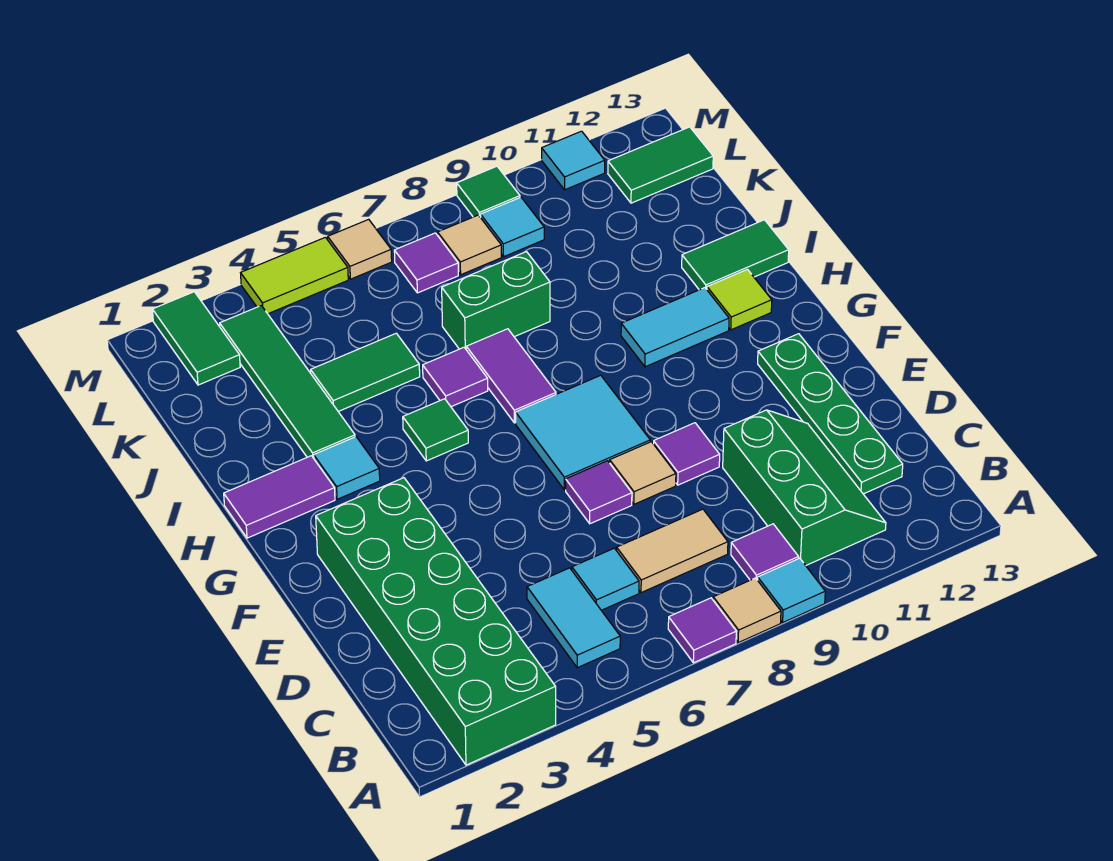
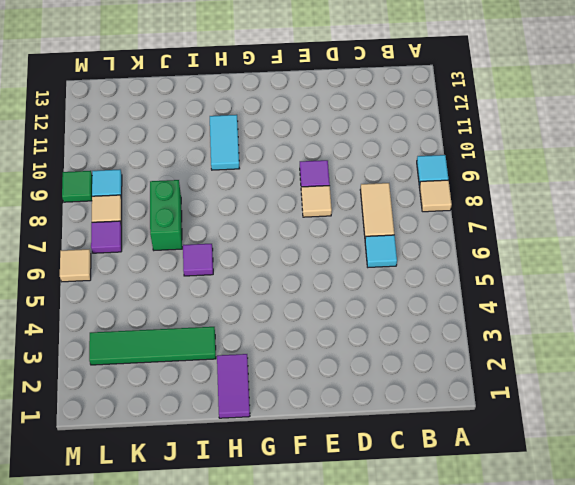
none -> green brick A2:F3 level 1
none -> purple tile A7 level 1
none -> cyan tile B5:C5 level 1
none -> purple tile B9 level 1

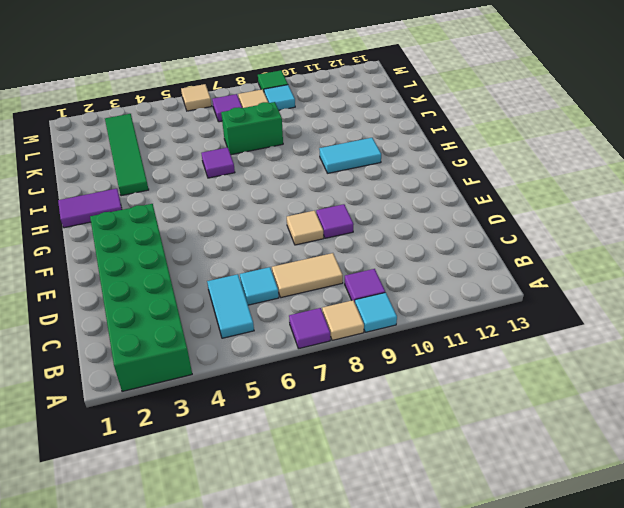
none -> green slope B10:D11 level 1 top 10
none -> green plate C12:F12 level 1
none -> purple tile E7 level 1
none -> cyan tile F7:G8 level 1

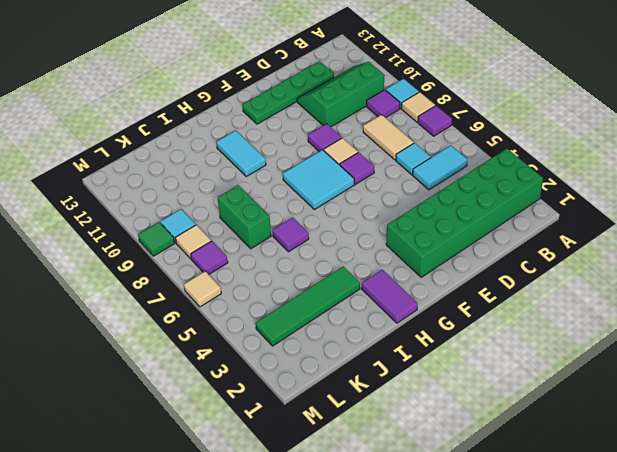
none -> cyan tile H3 level 1
none -> green tile H5 level 1
none -> purple tile H7:I7 level 1
none -> lime tile H12 level 1

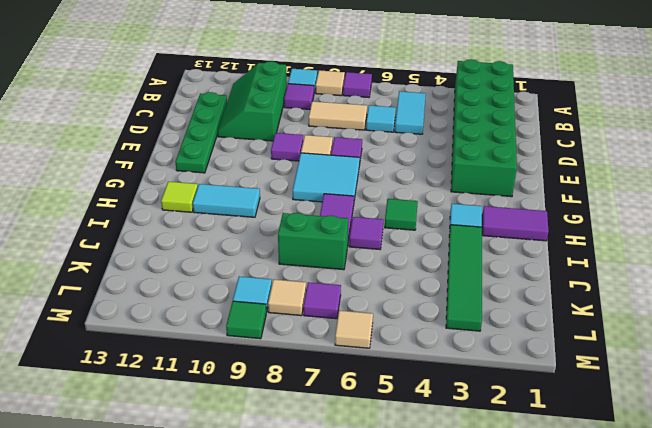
none -> green tile I12:I13 level 1
none -> green tile J4:J5 level 1
none -> green tile L2:M2 level 1
none -> green tile L12:L13 level 1

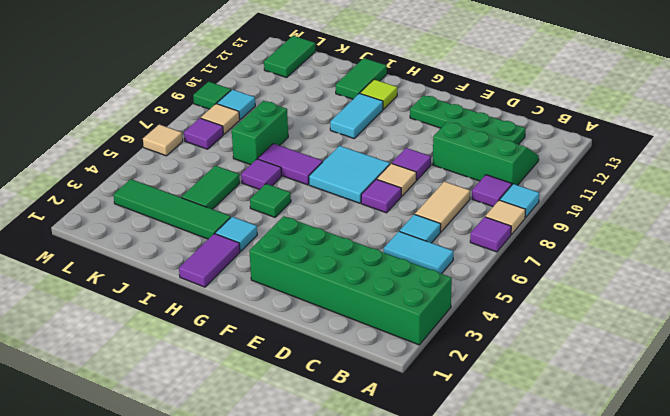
none -> green tile L2:M2 level 1
none -> lime tile M4:M5 level 1
none -> cyan tile M11 level 1

